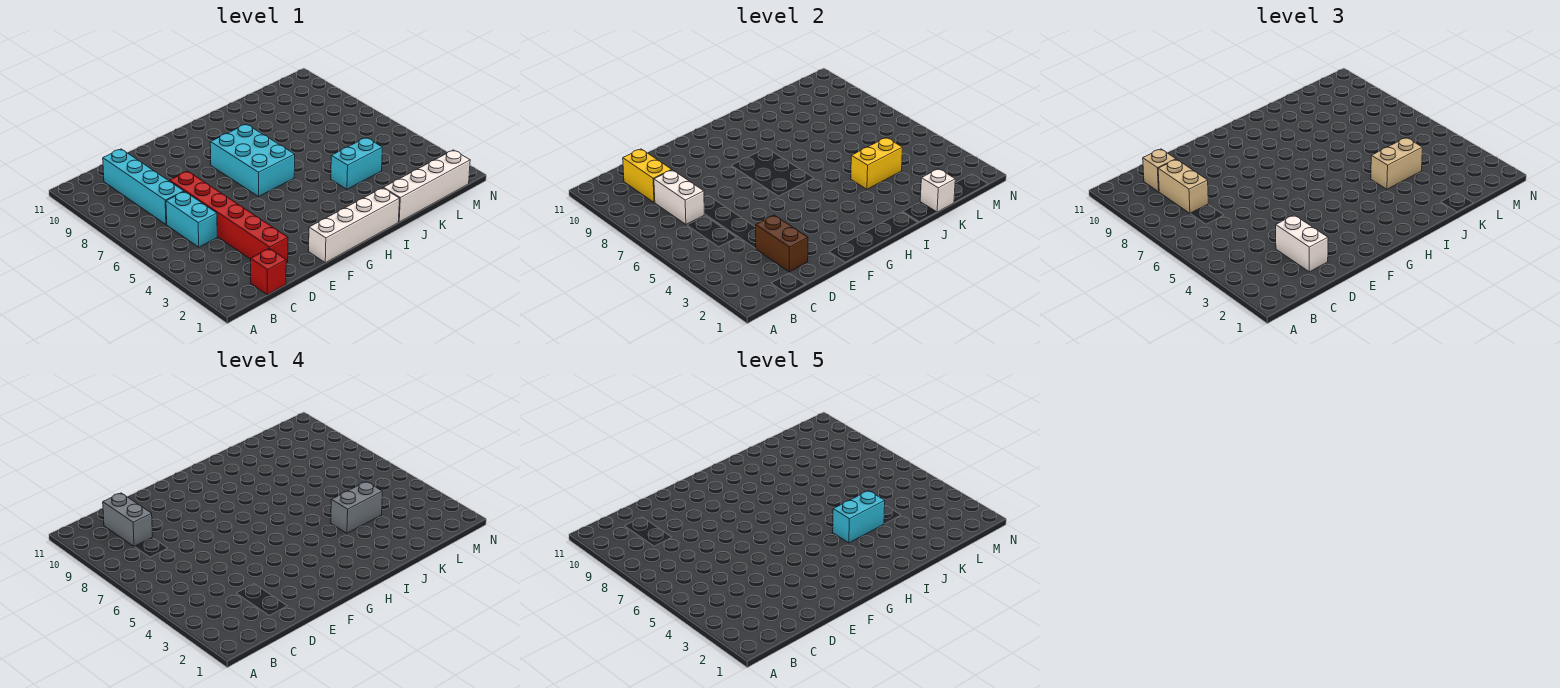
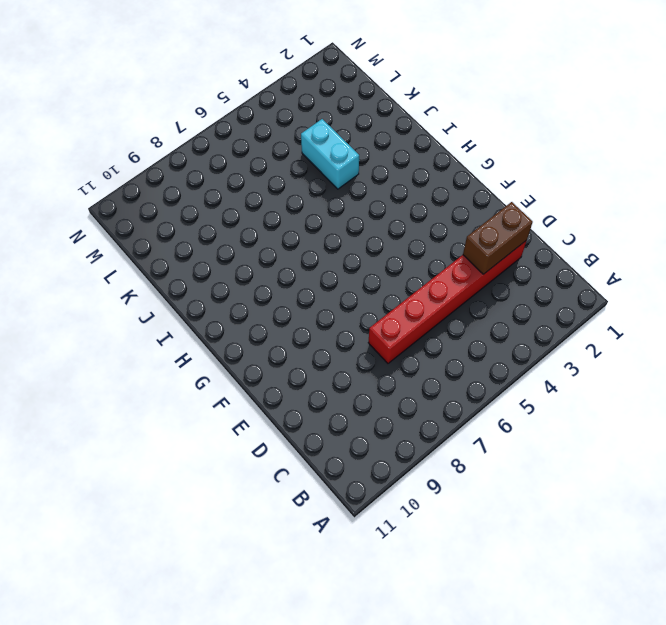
none -> red brick C1 level 1
none -> cyan brick C5:C6 level 1
none -> cyan brick C7:C10 level 1

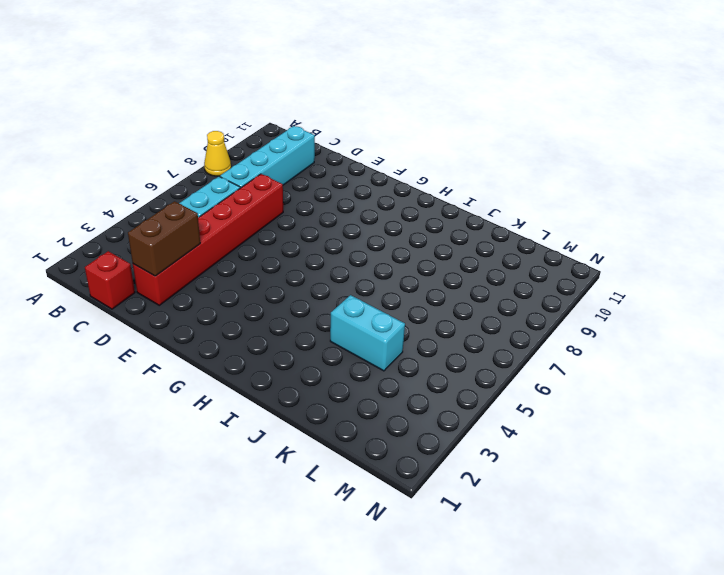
yellow cone A8 level 1 -> none
none -> white brick F1:I1 level 1
none -> cyan brick G6:H8 level 1
none -> white brick J1:M1 level 1

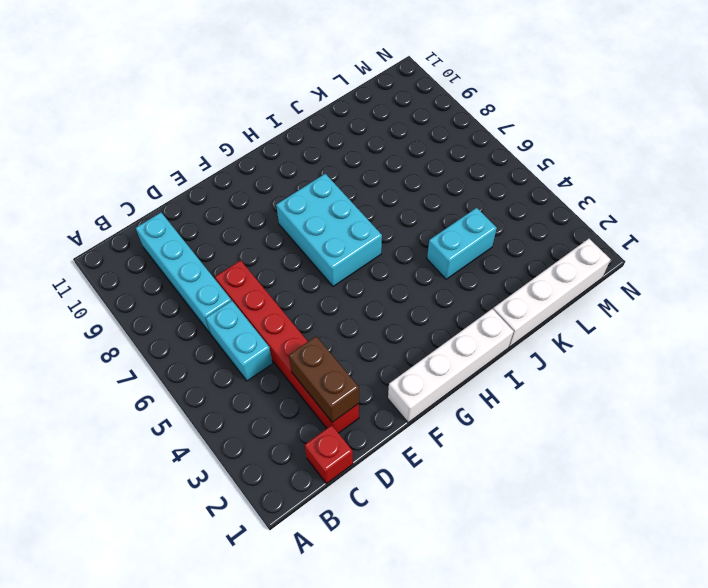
none -> white brick C7:C8 level 2
none -> yellow brick C9:C10 level 2
none -> yellow brick J4:K4 level 2

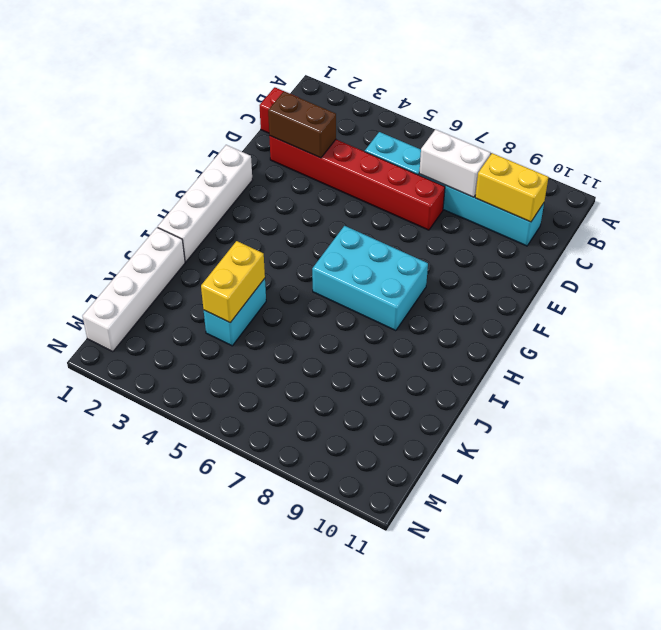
none -> white brick K1 level 2
none -> tan brick C8:C9 level 3
none -> tan brick C10 level 3

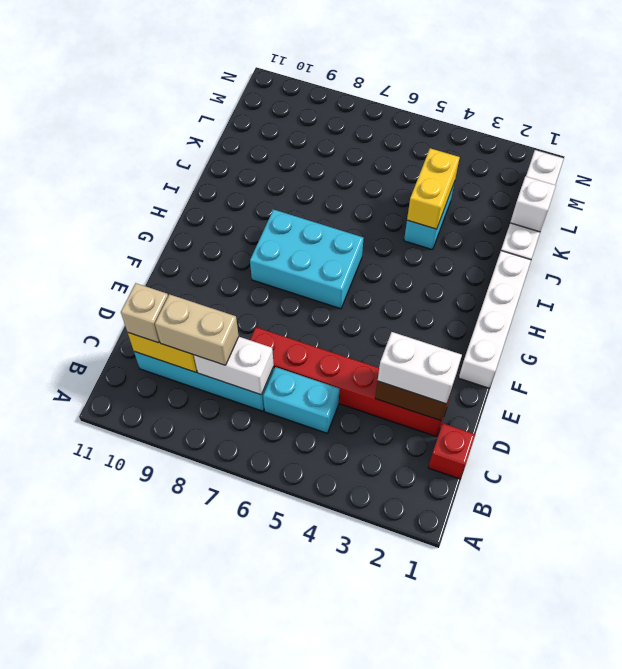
none -> tan brick J4:K4 level 3
none -> grey brick C9:C10 level 4
none -> grey brick J4:K4 level 4

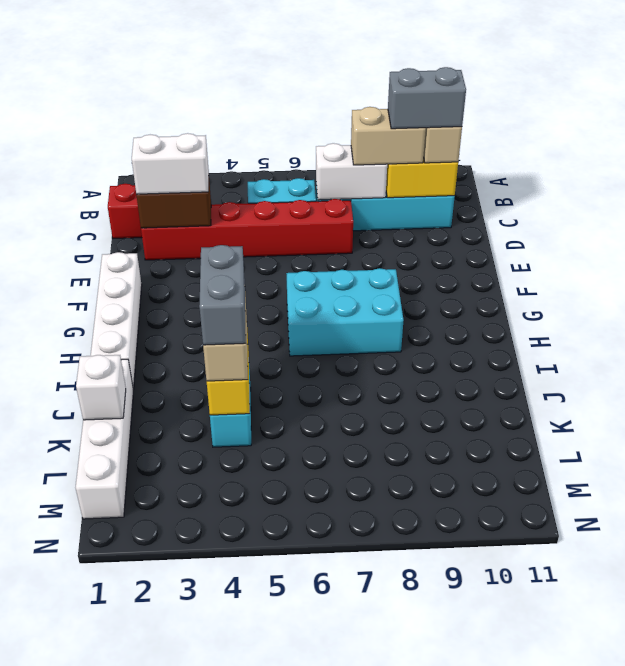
none -> cyan brick I4:J4 level 5

